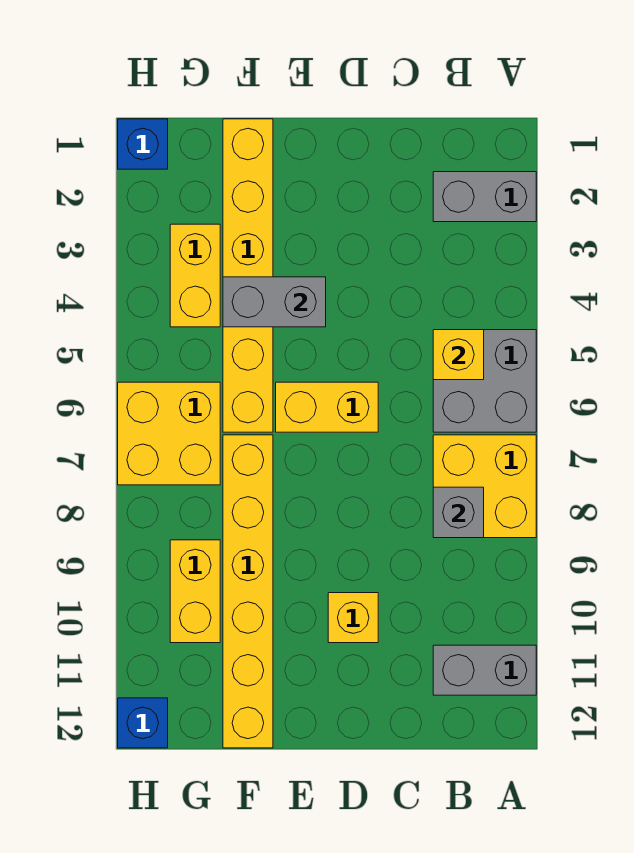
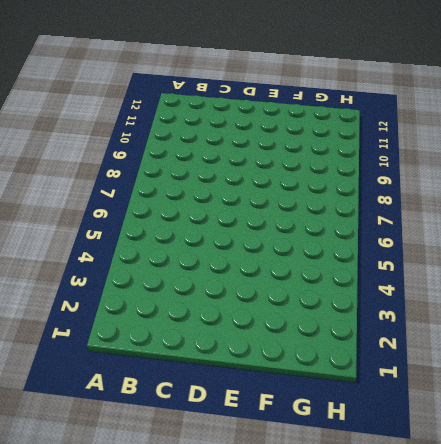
none -> grey brick A2:B2 level 1
none -> grey brick A5:B6 level 1
none -> yellow brick A7:B8 level 1

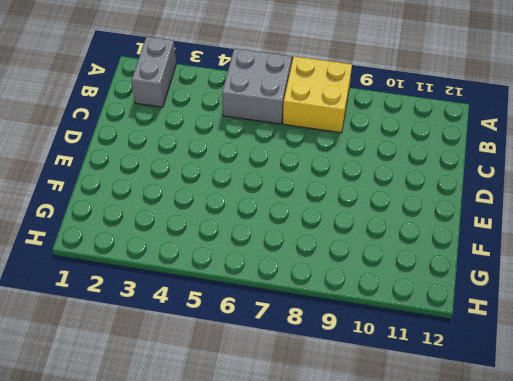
none -> grey brick A11:B11 level 1
none -> yellow brick D6:E6 level 1
none -> yellow brick D10 level 1

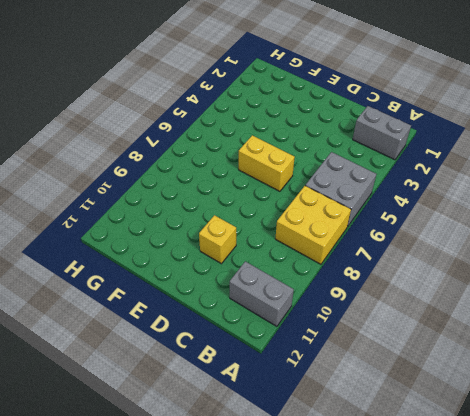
none -> yellow brick F1:F6 level 1
none -> yellow brick F7:F12 level 1
none -> yellow brick G3:G4 level 1

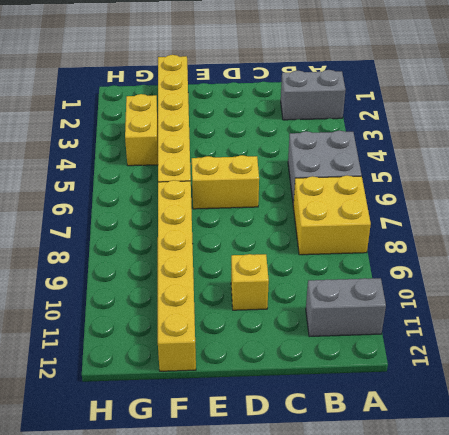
none -> yellow brick G6:H7 level 1
none -> yellow brick G9:G10 level 1
none -> blue brick H1 level 1

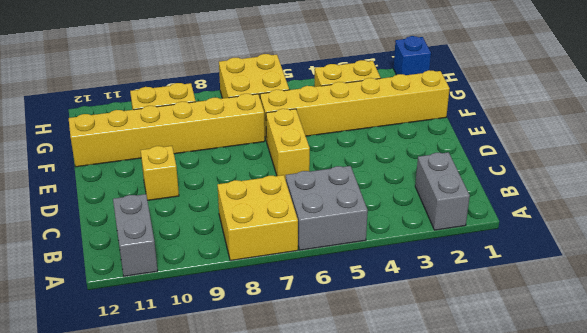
none -> blue brick H12 level 1
none -> yellow brick B5 level 2
none -> grey brick B8 level 2

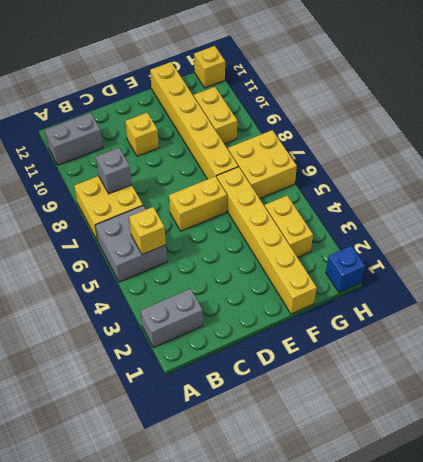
yellow brick H12 level 1 -> blue brick H12 level 1
none -> grey brick E4:F4 level 2

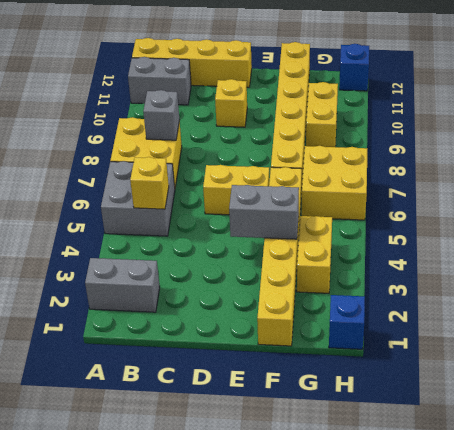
yellow brick A12:D12 level 1 -> none

